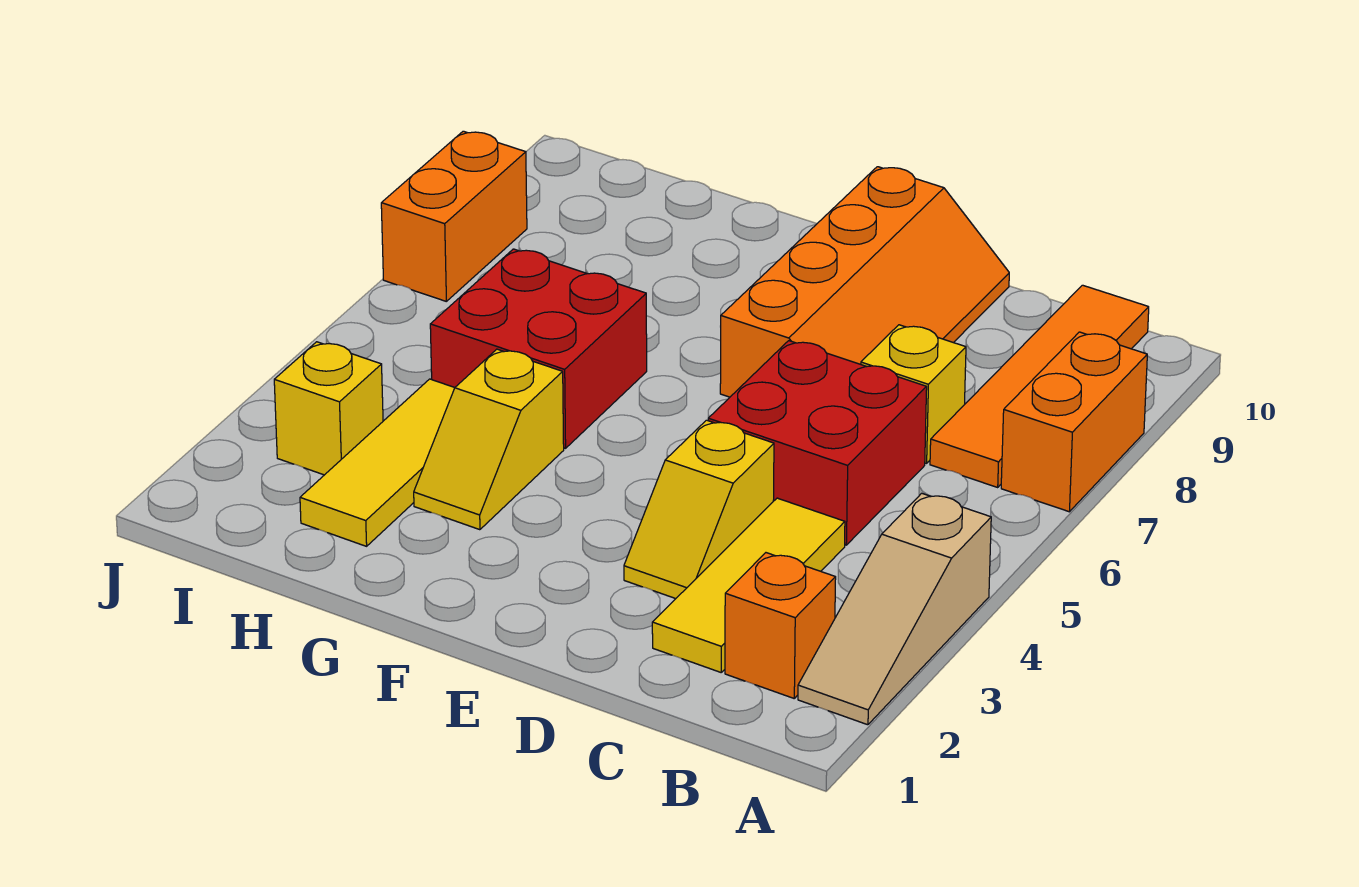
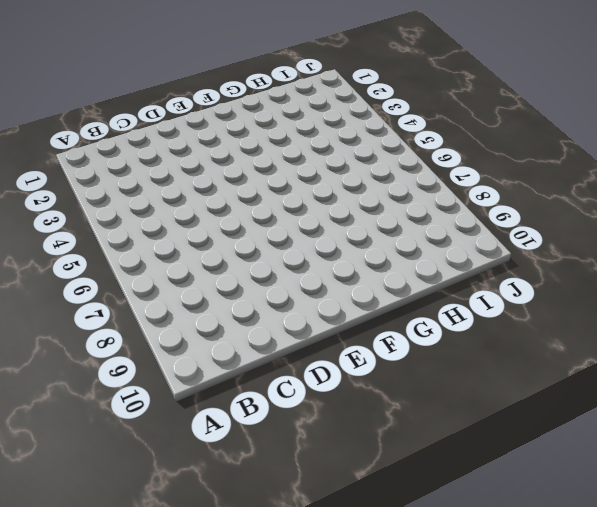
none -> tan slope A2:A4 level 1 top 4
none -> orange brick A7:A8 level 1
none -> orange brick B2 level 1

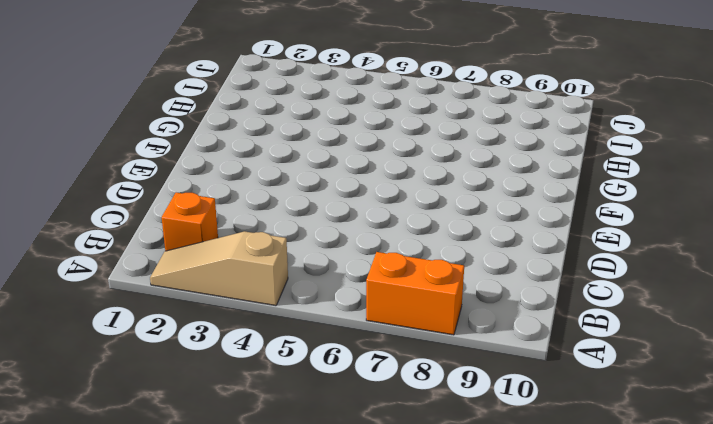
none -> orange tile B7:B10 level 1
none -> yellow tile C2:C4 level 1
none -> red brick C5:D6 level 1

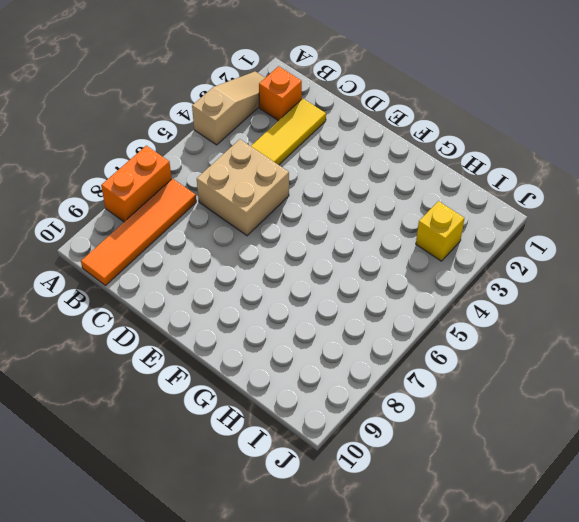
tan brick C5:D6 level 1 -> red brick C5:D6 level 1
none -> yellow brick C7 level 1
none -> yellow slope D3:D4 level 1 top 4
none -> orange slope D7:E10 level 1 top E

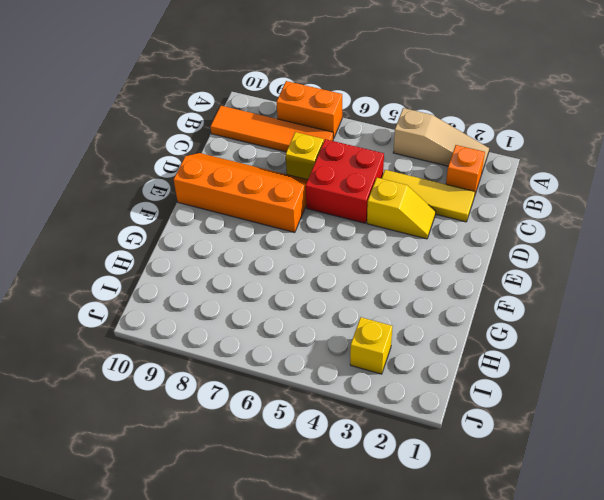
none -> yellow slope G3:G4 level 1 top 4
none -> red brick G5:H6 level 1
none -> yellow tile H2:H4 level 1

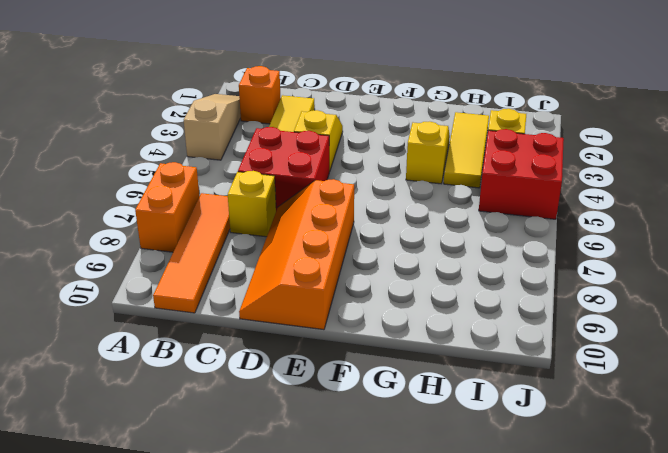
red brick I4:J5 level 1 -> red brick G5:H6 level 1
none -> orange brick J7:J8 level 1

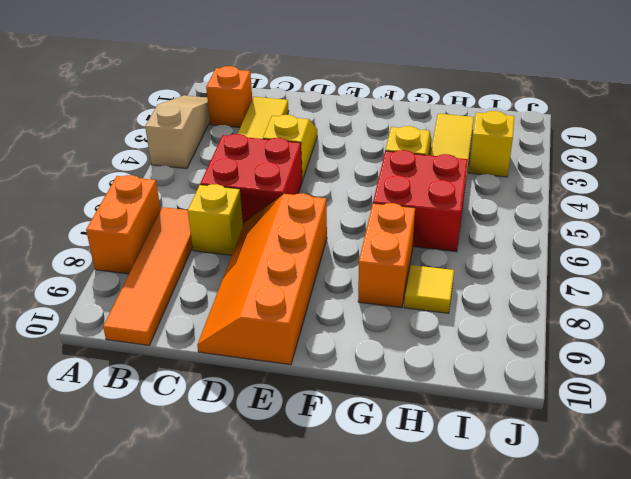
orange brick G7:G8 level 1 -> orange brick J7:J8 level 1
yellow tile H8 level 1 -> none

